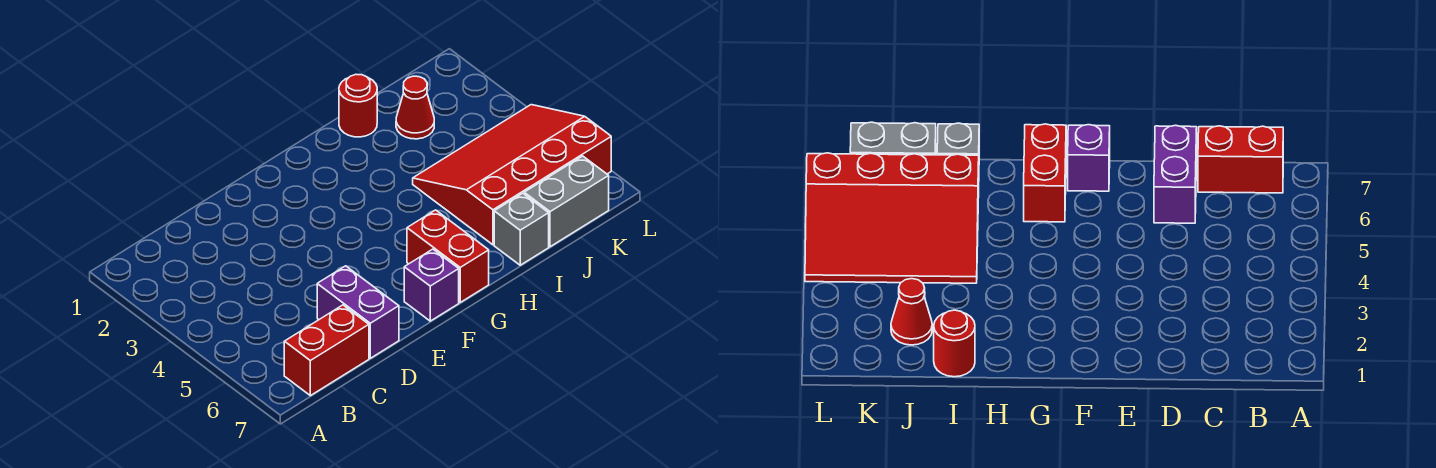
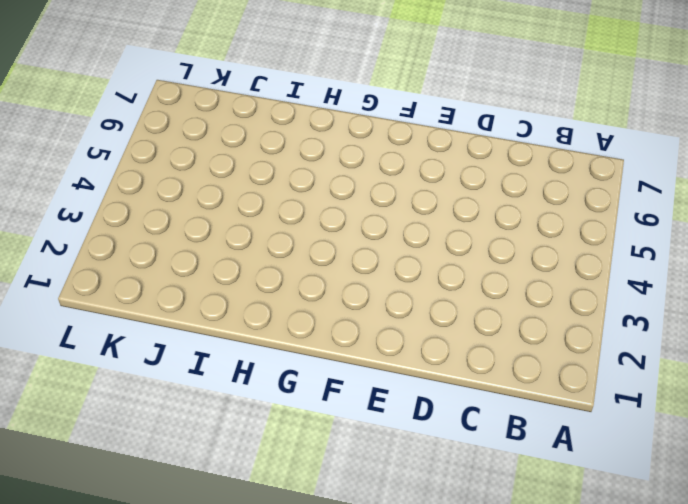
none -> red brick B7:C7 level 1
none -> purple brick D6:D7 level 1

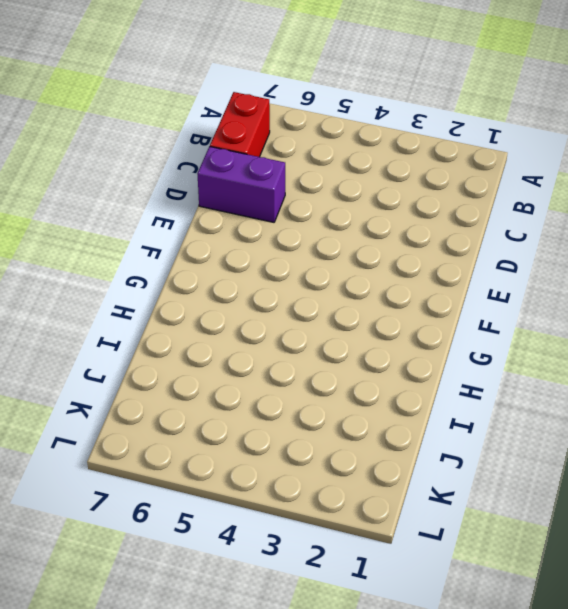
none -> purple brick F7 level 1
none -> red brick G6:G7 level 1

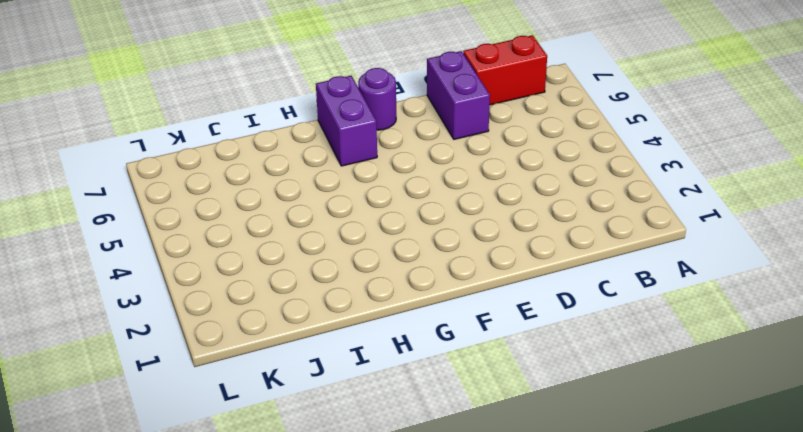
purple round brick F7 level 1 -> purple brick F7 level 1
purple brick G6:G7 level 1 -> red brick G6:G7 level 1
none -> red round brick I1 level 1
none -> red slope I4:L6 level 1 top 6

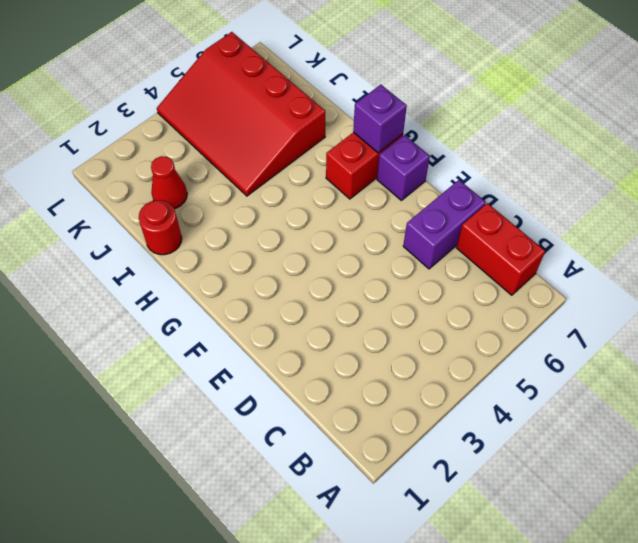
purple brick G7 level 2 -> none
none -> grey brick I7 level 1
none -> grey brick J7:K7 level 1

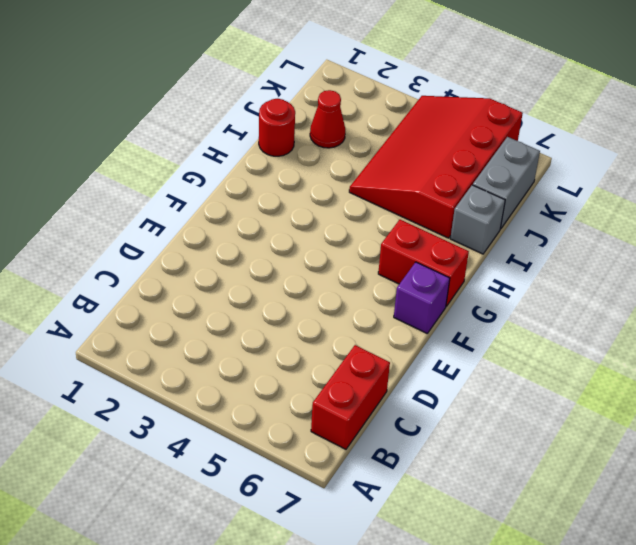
none -> purple brick D6:D7 level 1

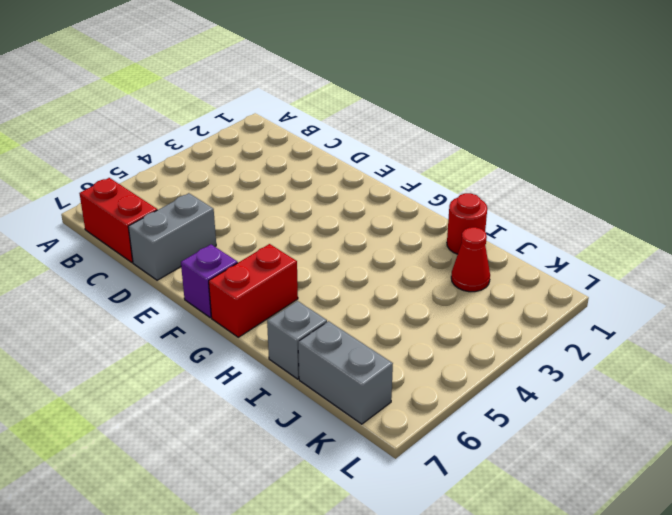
grey brick D6:D7 level 1 -> purple brick D6:D7 level 1
none -> red slope I4:L6 level 1 top 6

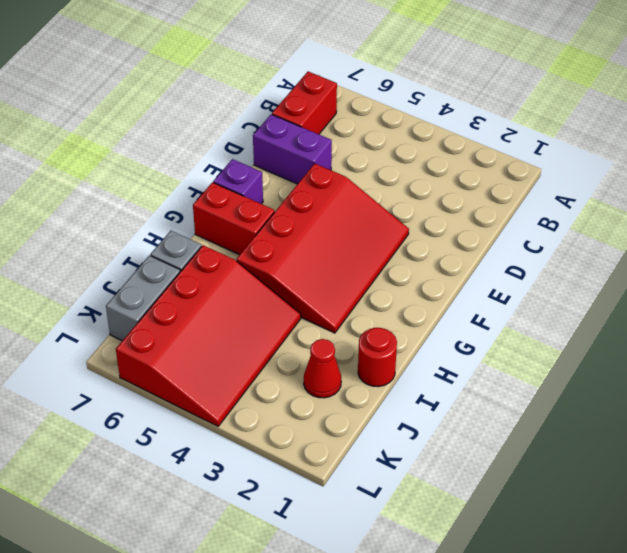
red slope E3:H5 level 1 top 5 -> none

